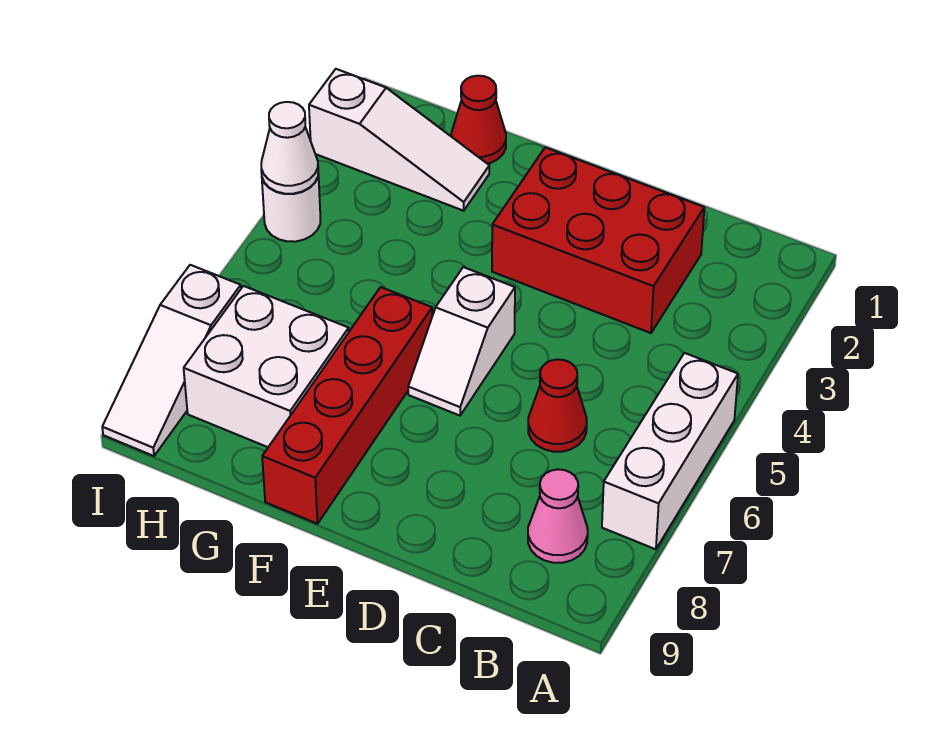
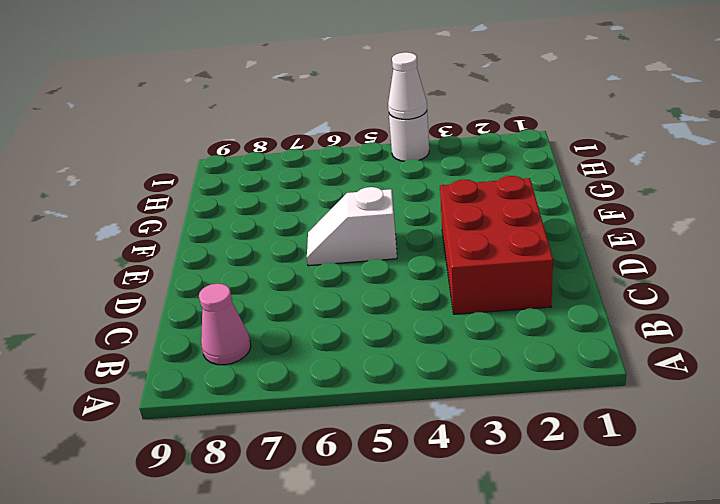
none -> white brick A5:A7 level 1
none -> red cone C6 level 1
none -> red brick F6:F9 level 1

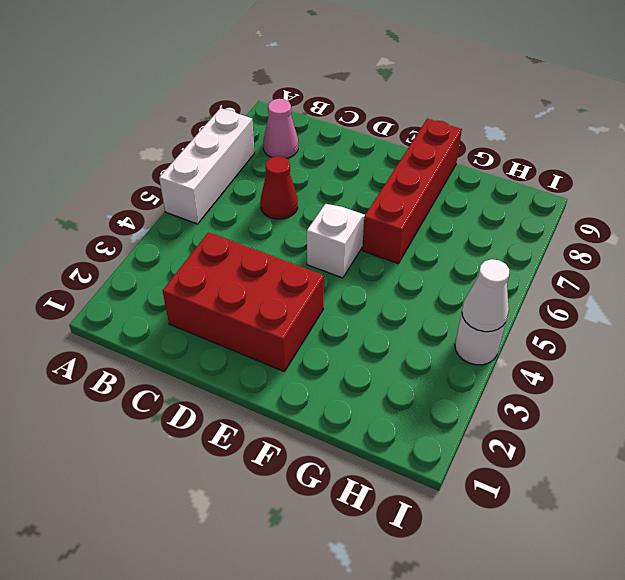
none -> red cone G1 level 1
none -> white slope G2:I2 level 1 top I
none -> white brick G7:H8 level 1

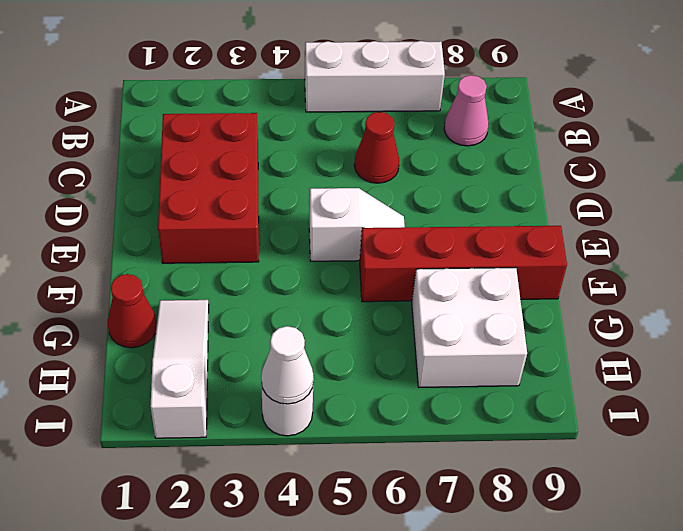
none -> white slope I7:I9 level 1 top 7

